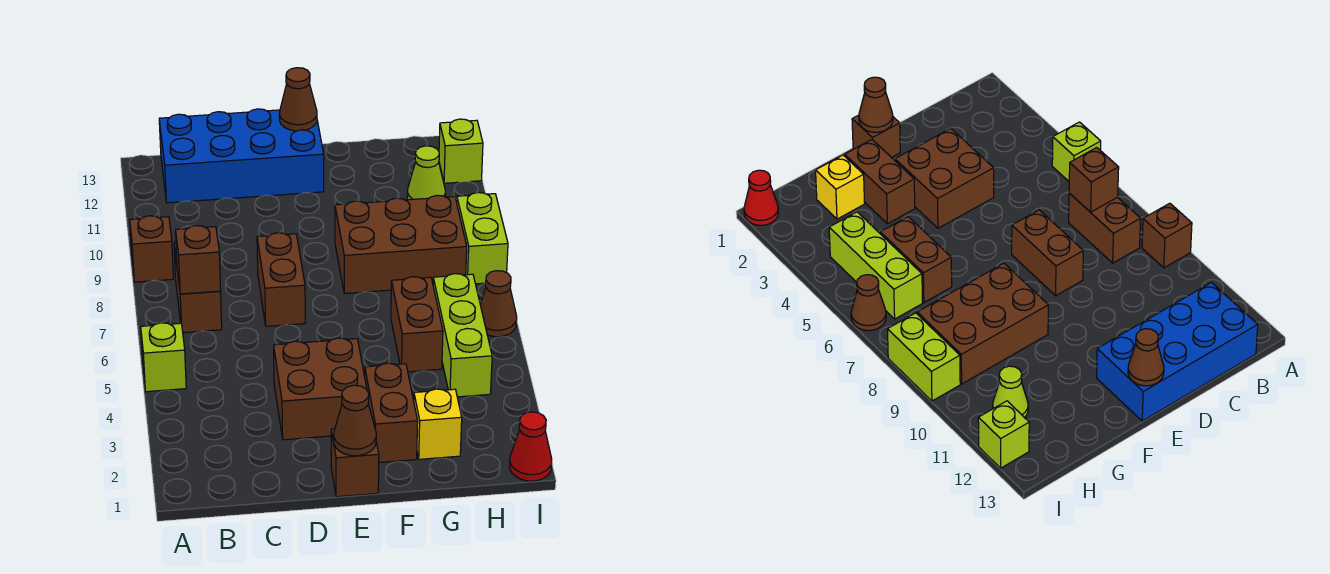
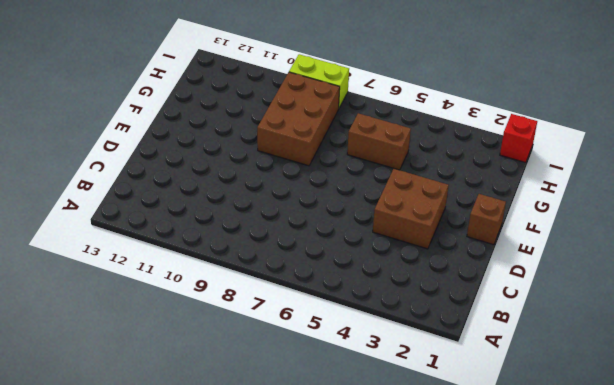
red brick I1 level 1 -> red cone I1 level 1
none -> lime brick A5 level 1
none -> brown brick A9 level 1
none -> brown brick B7:B8 level 1

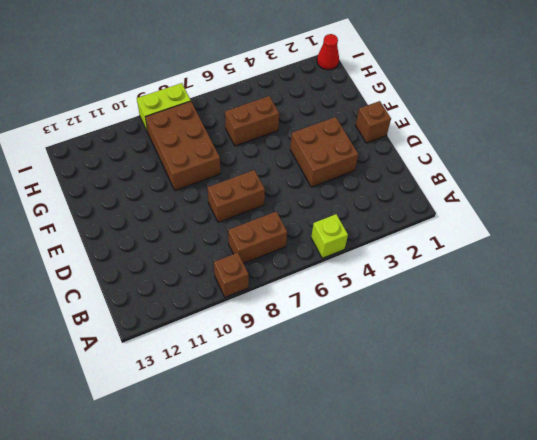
none -> blue brick B12:E13 level 1
none -> brown brick F2:F3 level 1
none -> yellow brick G2 level 1

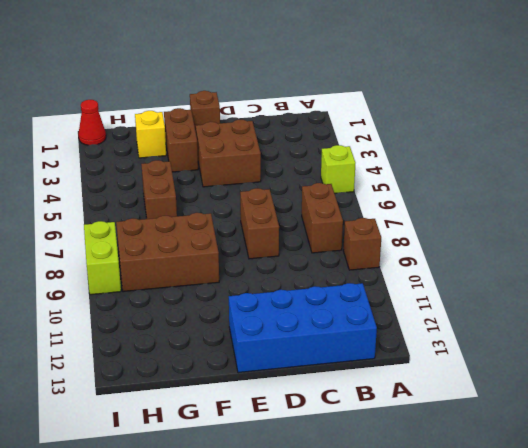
none -> lime brick H4:H6 level 1
none -> lime cone H11 level 1
none -> brown cone I6 level 1

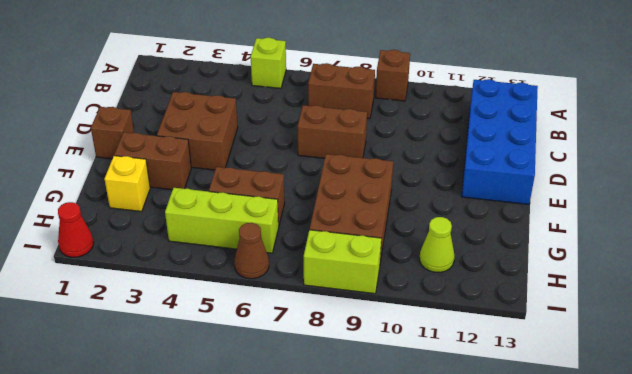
none -> lime brick I12 level 1
none -> brown brick B7 level 2
none -> brown cone E1 level 2

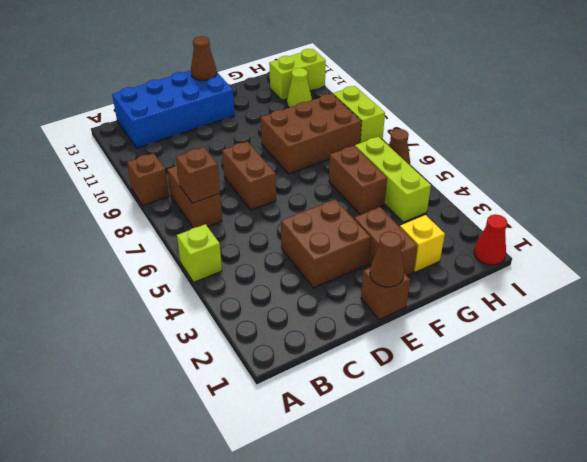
lime brick H12:I12 level 1 -> lime brick I12 level 1

